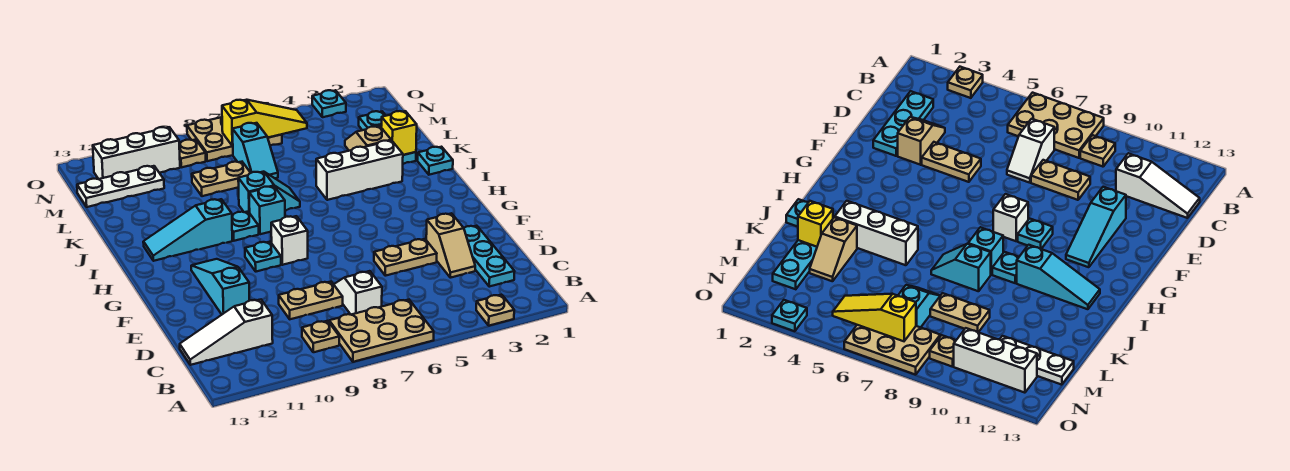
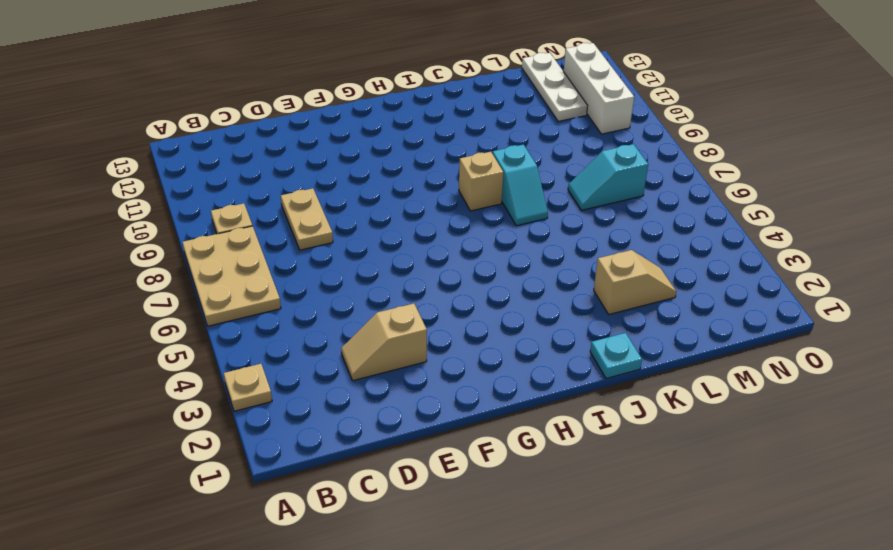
tan brick I8 level 1 -> cyan brick I8 level 1
none -> cyan plate C2:E2 level 1
none -> white slope C7:D7 level 1 top C
none -> white slope C11:C13 level 1 top 11

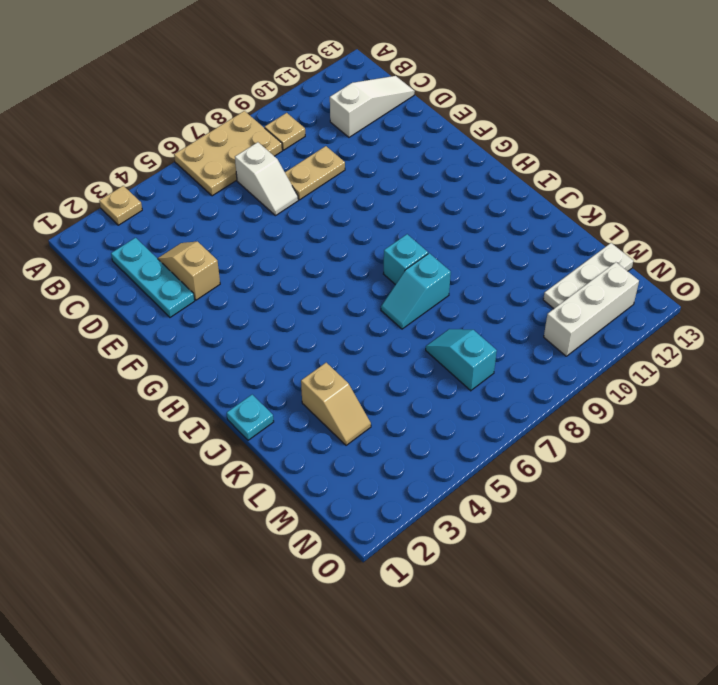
none -> tan plate E4:E5 level 1
none -> cyan slope E11:G11 level 1 top E
none -> white brick G8 level 1

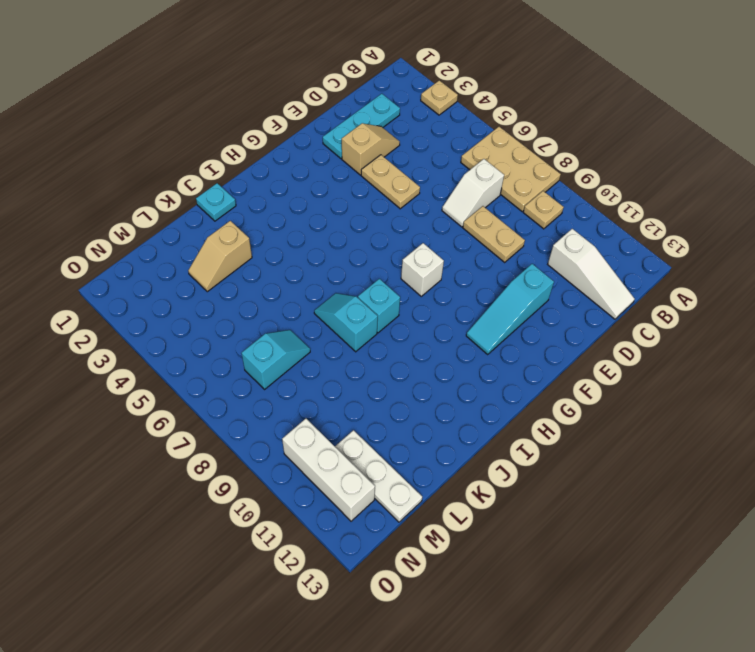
none -> cyan plate G9 level 1
none -> cyan plate I9 level 1
none -> cyan slope I10:I12 level 1 top 10

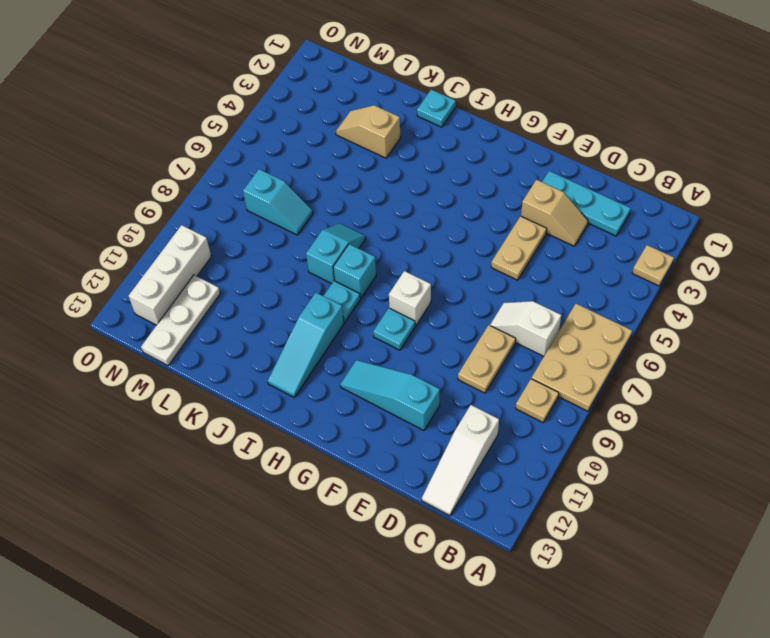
none -> white brick J3:J5 level 1
none -> cyan plate K2:M2 level 1
none -> tan plate L8:L9 level 1

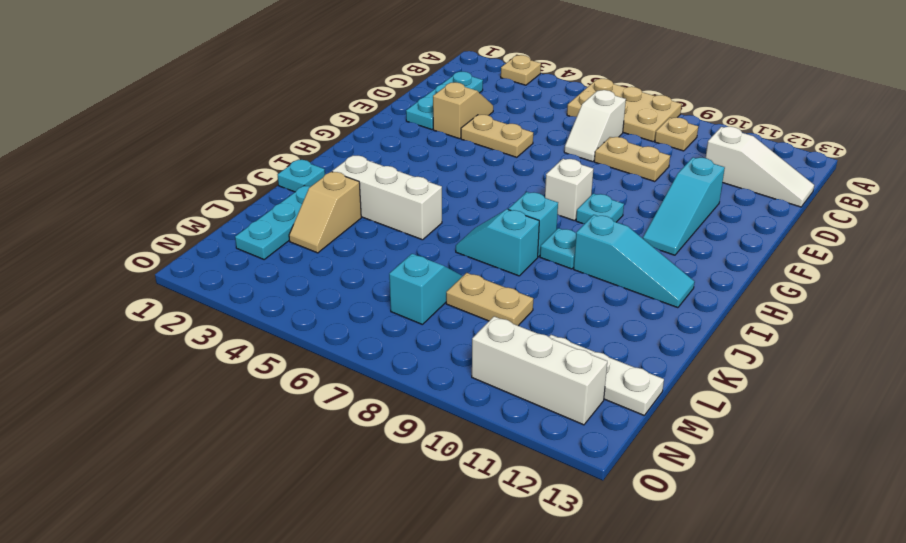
none -> tan plate N6:O8 level 1
none -> tan plate N9 level 1
none -> cyan plate O3 level 1

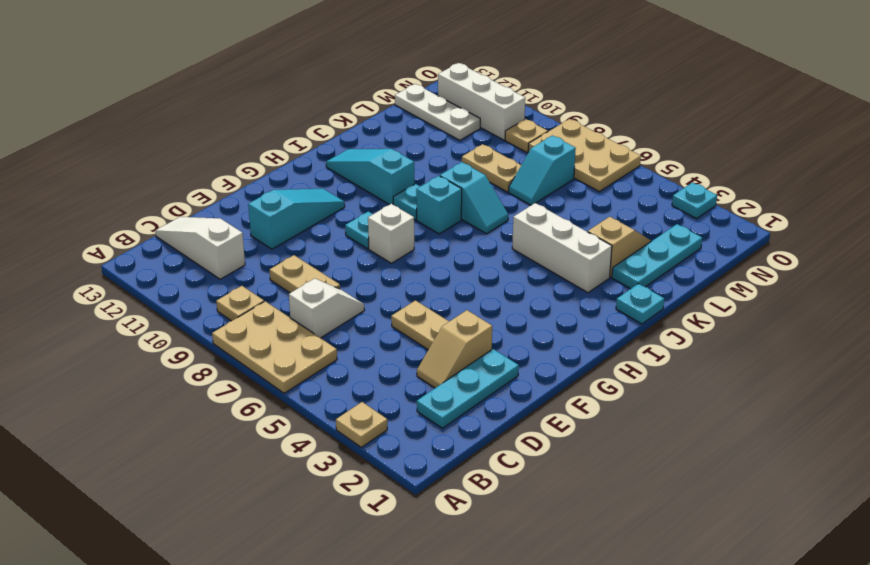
none -> yellow brick K2 level 2
none -> yellow slope N5:N7 level 2 top 7

